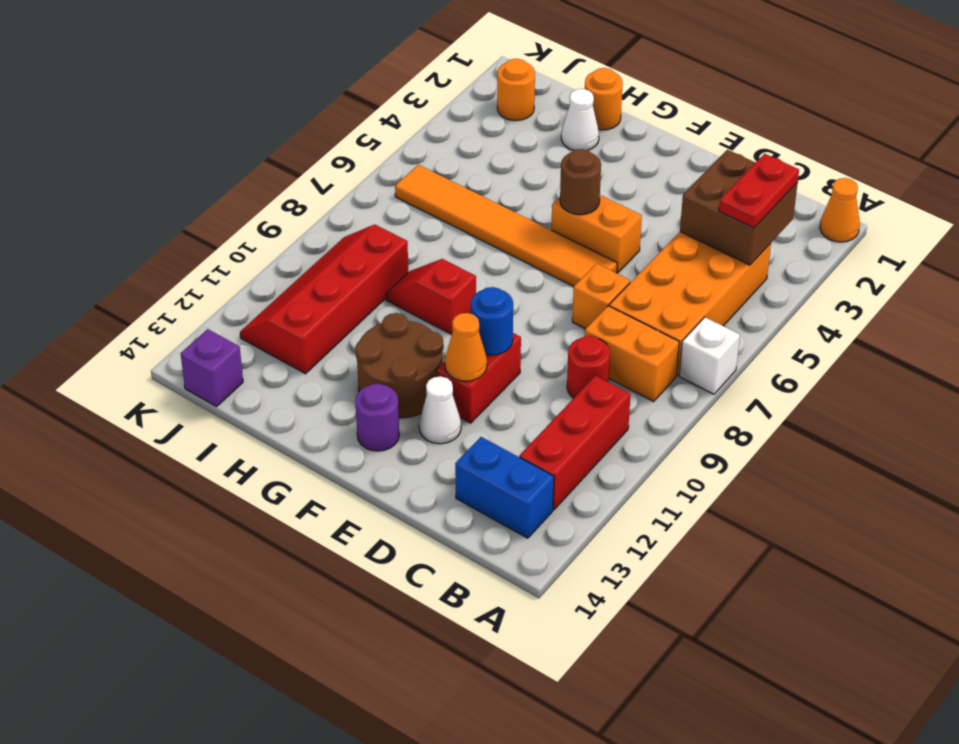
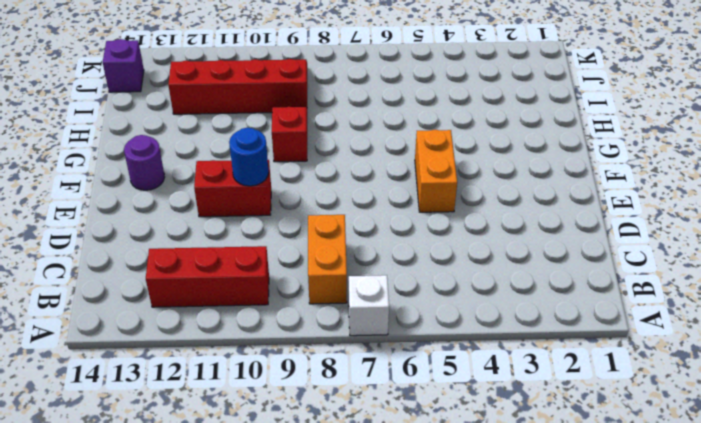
none -> orange cone A1 level 1
none -> orange brick B4:C7 level 1
none -> blue brick B13:C13 level 1

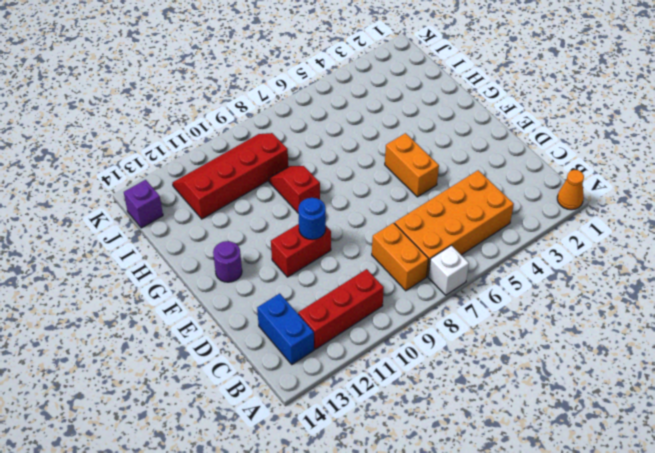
none -> red round brick C9 level 1
none -> orange brick D7 level 1
none -> orange tile E6:J6 level 1

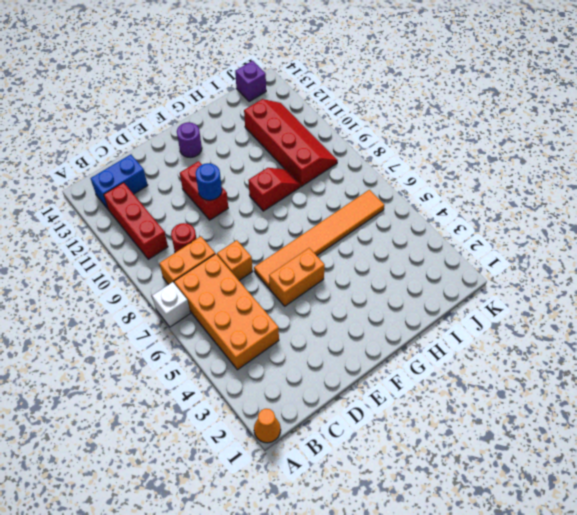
none -> white cone E12 level 1
none -> brown round brick F11:G12 level 1
none -> orange round brick H1 level 1

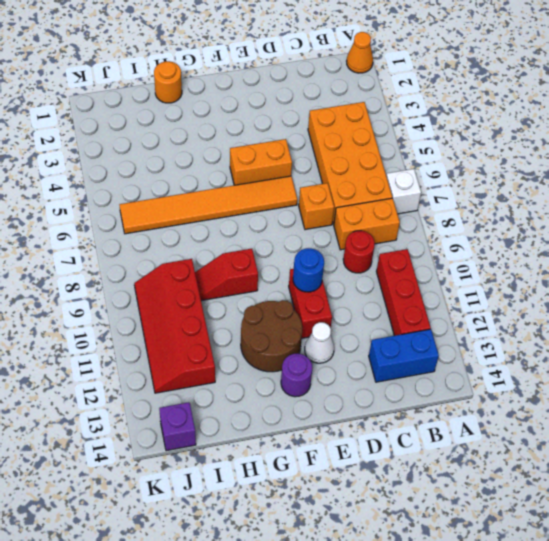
none -> white cone H2 level 1
none -> orange round brick J2 level 1
none -> brown brick B3:C4 level 2

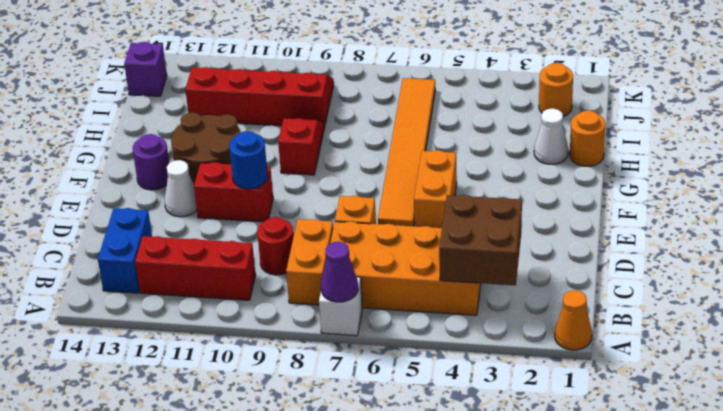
purple cone A7 level 2 -> none
none -> orange cone E11 level 2
none -> brown round brick F5 level 2
none -> red plate B3:B4 level 3

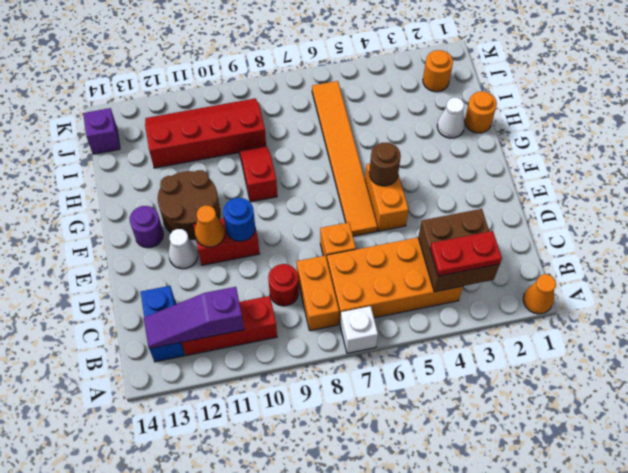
purple slope B11:B13 level 2 top 11 -> none

